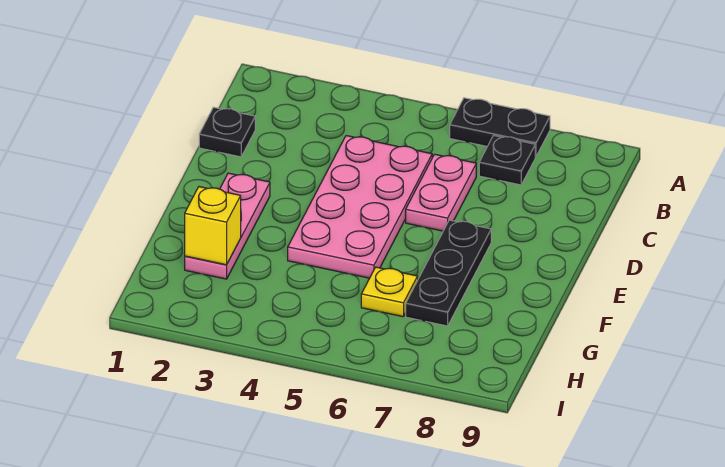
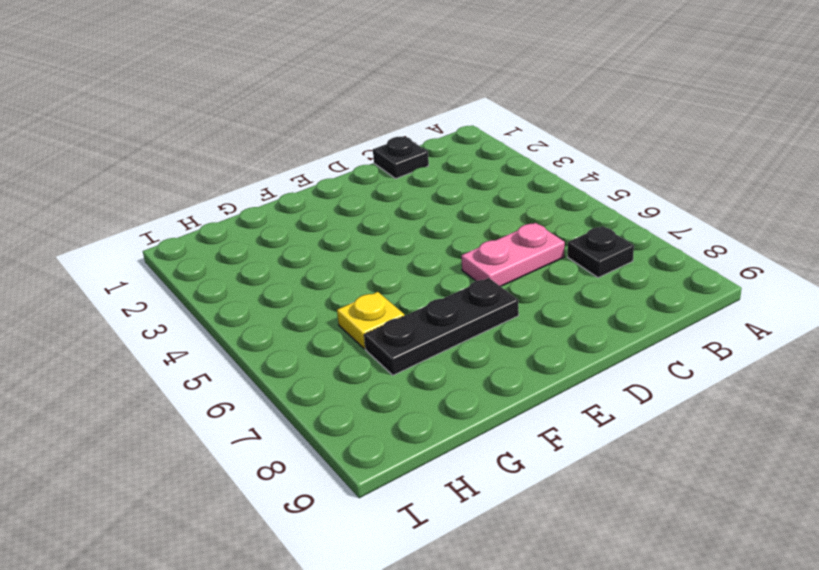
none -> black plate A6:A7 level 1
none -> pink plate C4:F5 level 1

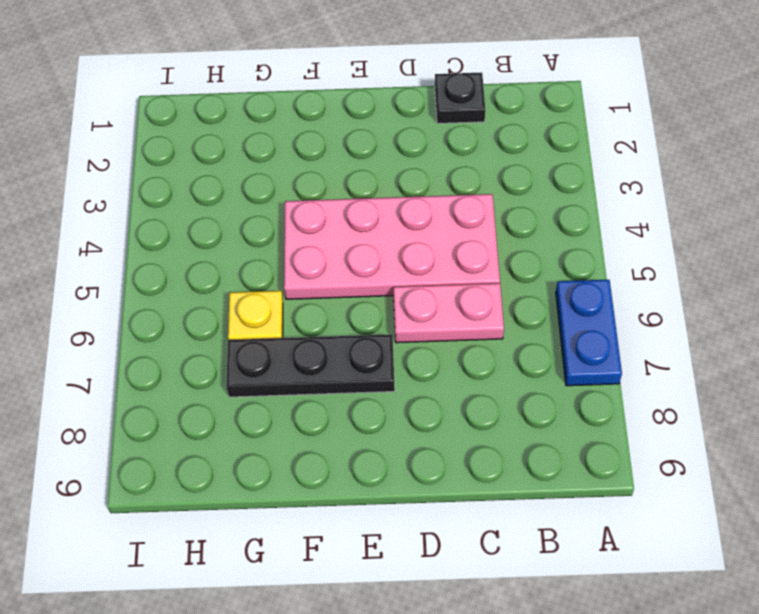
blue plate A6:A7 level 1 -> black plate A6:A7 level 1
none -> black plate B7 level 1
none -> pink plate E2:G2 level 1

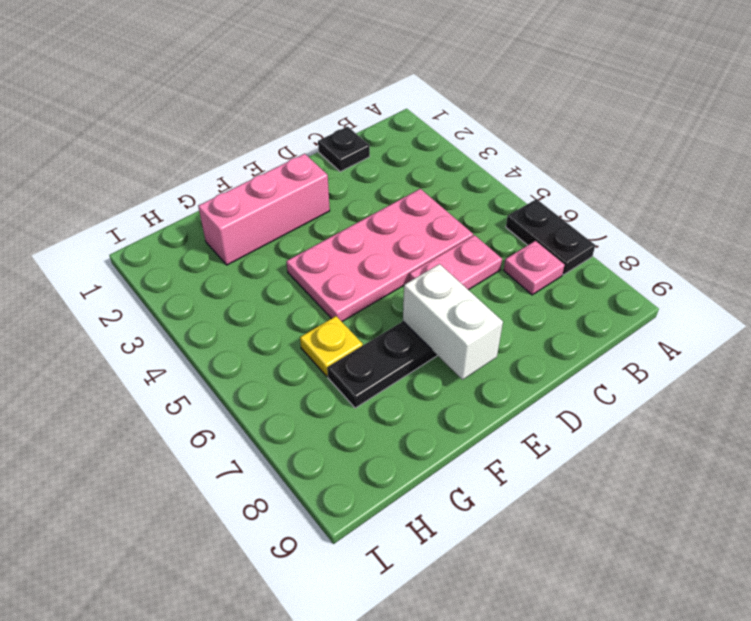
pink plate B7 level 1 -> black plate B7 level 1
pink brick E2:G2 level 1 -> pink plate E2:G2 level 1
white brick E7:E8 level 2 -> none
none -> yellow brick G2 level 2

